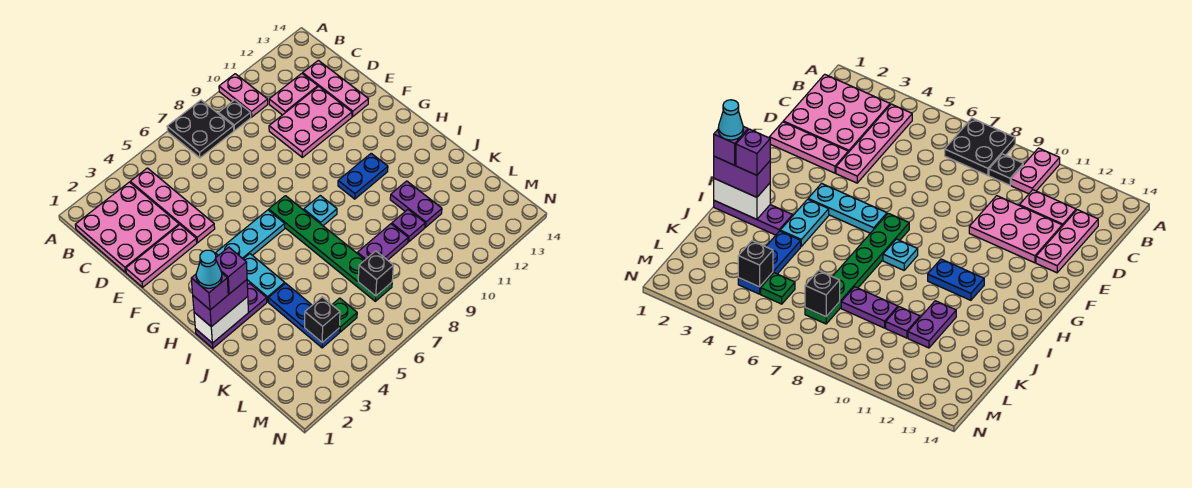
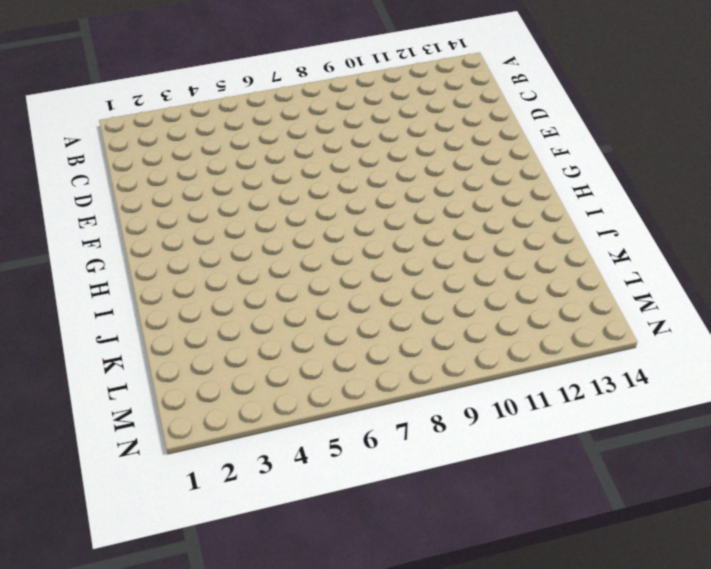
none -> black plate A7:B8 level 1
none -> pink plate A10:B10 level 1
none -> pink plate B1:D3 level 1

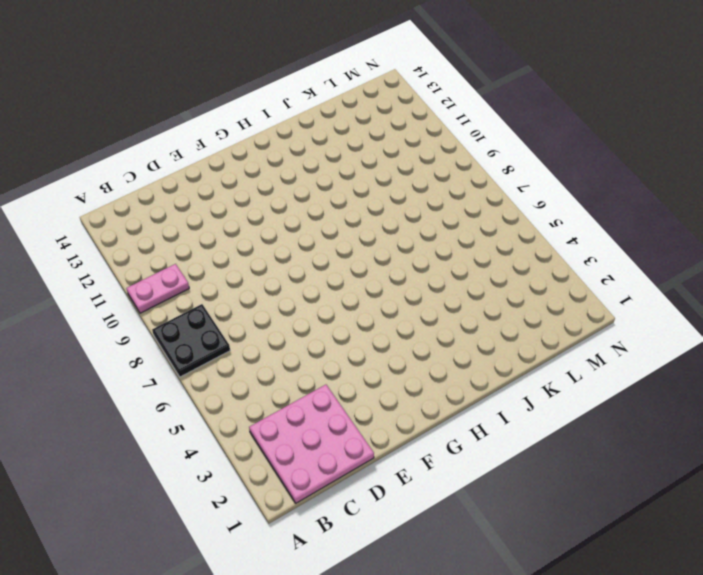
none -> pink plate B4:E4 level 1
none -> black plate B9 level 1
none -> pink plate C11:C12 level 1

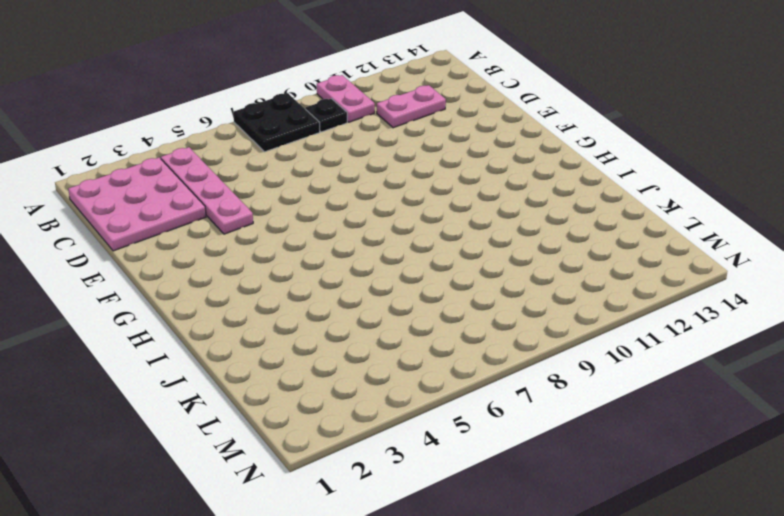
none -> pink plate C13:E13 level 1
none -> pink plate D10:E12 level 1
none -> pink plate E1:E3 level 1

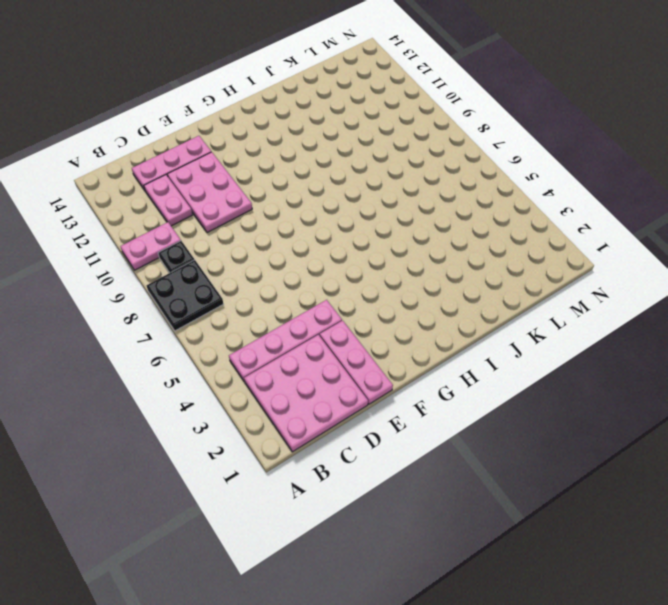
none -> cyan plate G4:G6 level 1
none -> green plate G7:L7 level 1
none -> cyan plate H4:I4 level 1

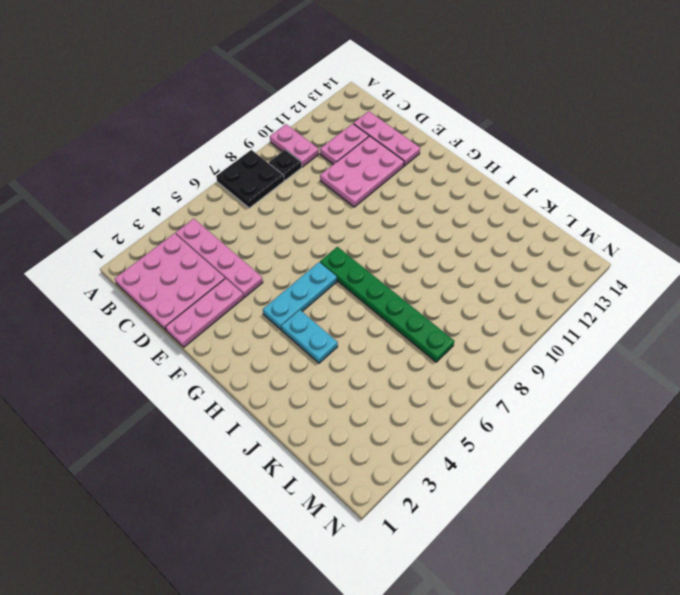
none -> cyan plate H8 level 1
none -> blue plate H10:H11 level 1
none -> purple plate I1:I3 level 1

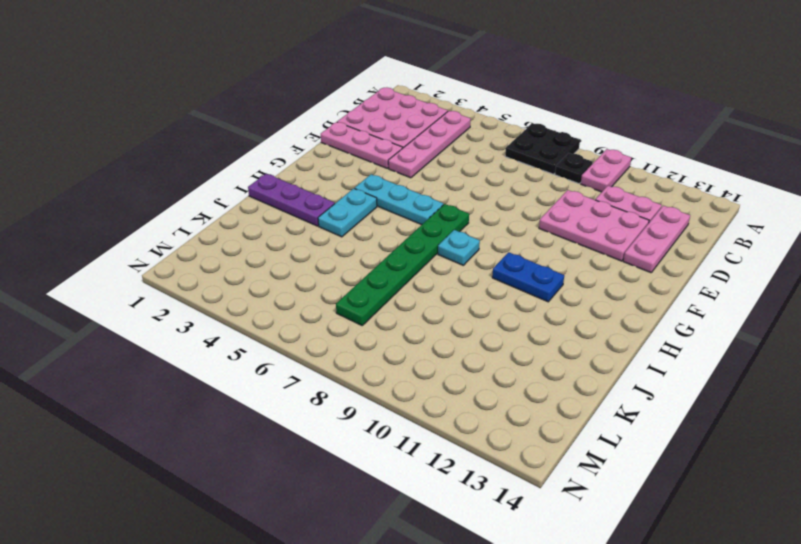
none -> blue plate J4:L4 level 1
none -> purple plate J11:K11 level 1
none -> purple plate K8:K9 level 1

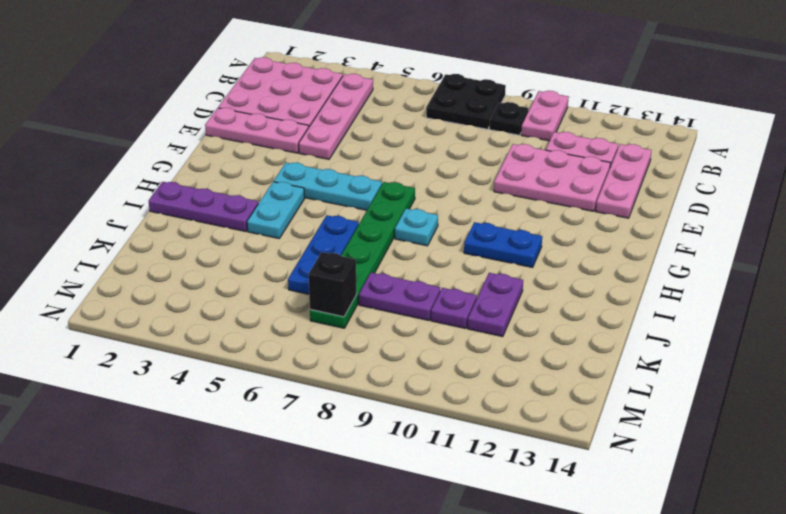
blue plate I6:K6 level 1 -> blue plate J4:L4 level 1
none -> green plate L5 level 1
none -> white brick I1:I2 level 2
none -> black brick L4 level 2

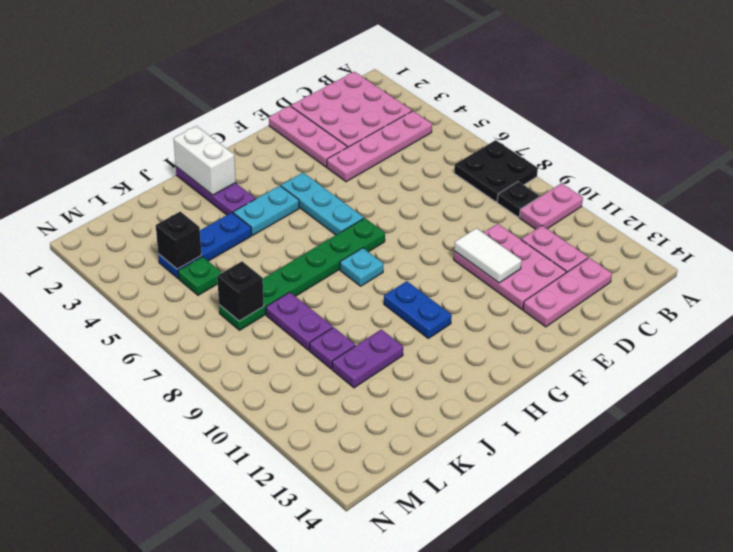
white tile E10:E11 level 2 -> none
none -> purple brick I1:I2 level 3
none -> purple brick I1 level 4
none -> purple brick I2 level 4

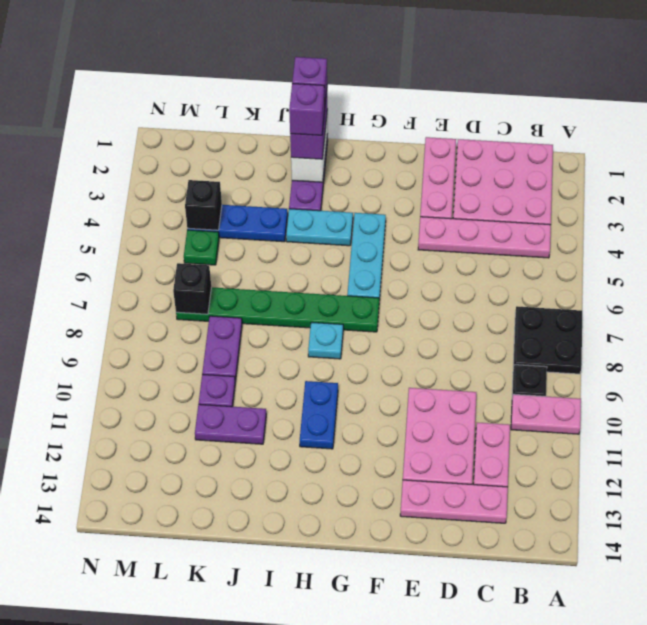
none -> cyan cone I1 level 5

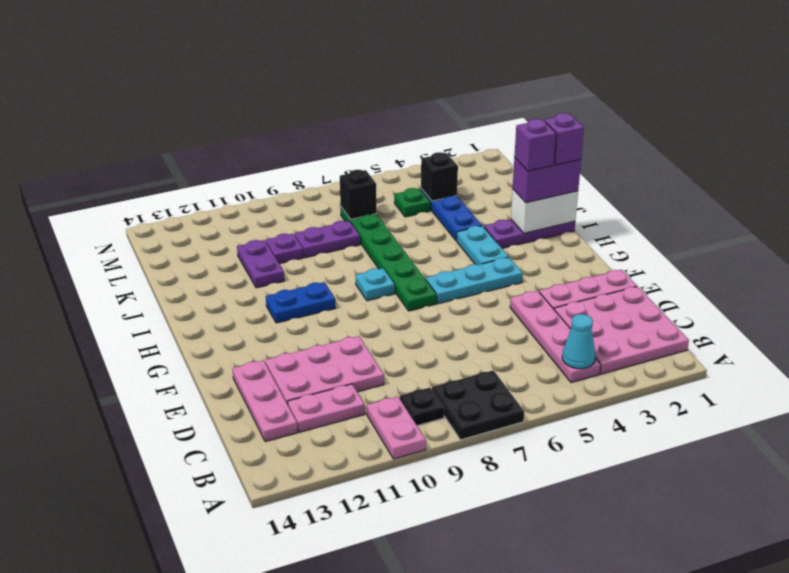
cyan cone B4 level 2 -> cyan cone I1 level 5

